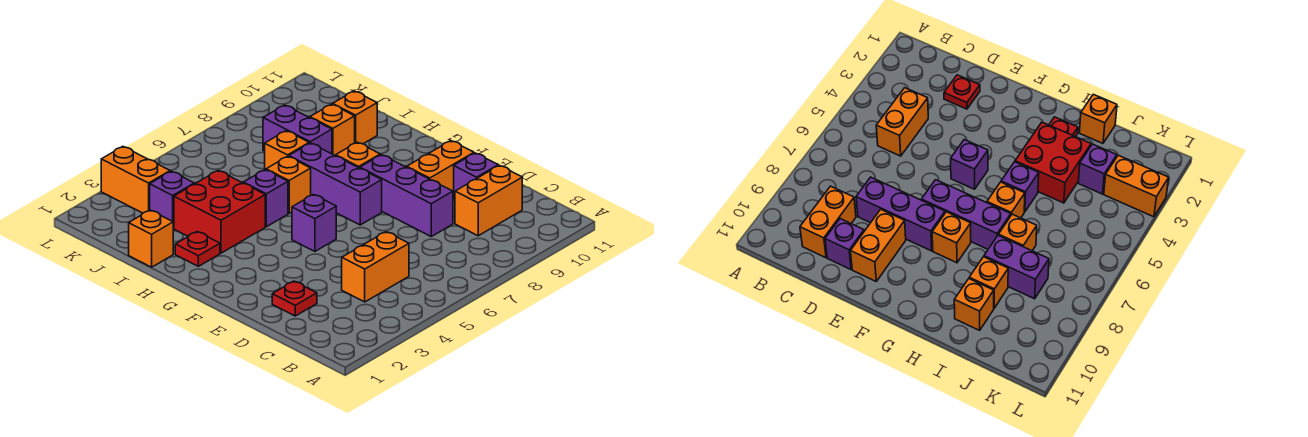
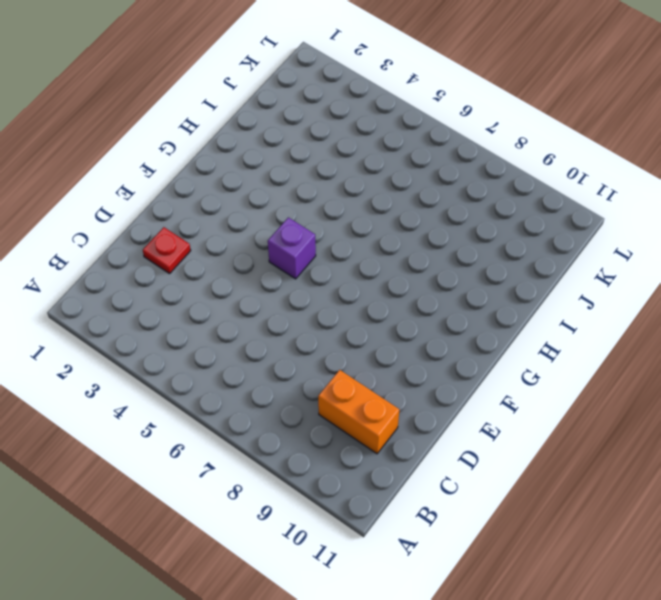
none -> orange brick C4:C5 level 1
none -> purple brick D8:F8 level 1
none -> purple brick D10 level 1

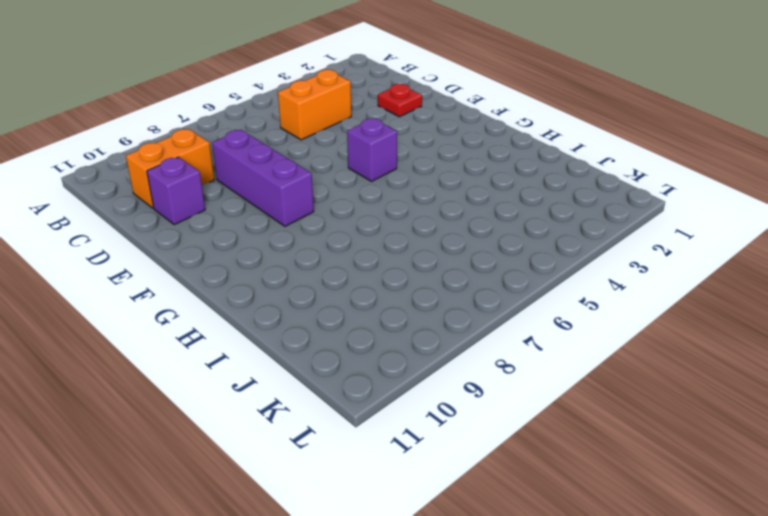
none -> orange brick E9:E10 level 1
none -> purple brick F7:H7 level 1
none -> orange brick G8 level 1

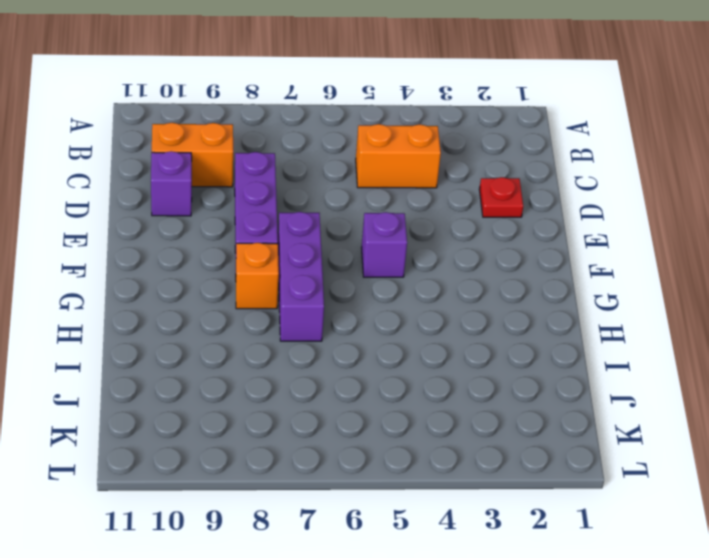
none -> orange brick E9:E10 level 1
none -> red plate H2 level 1
none -> red brick H3:I4 level 1

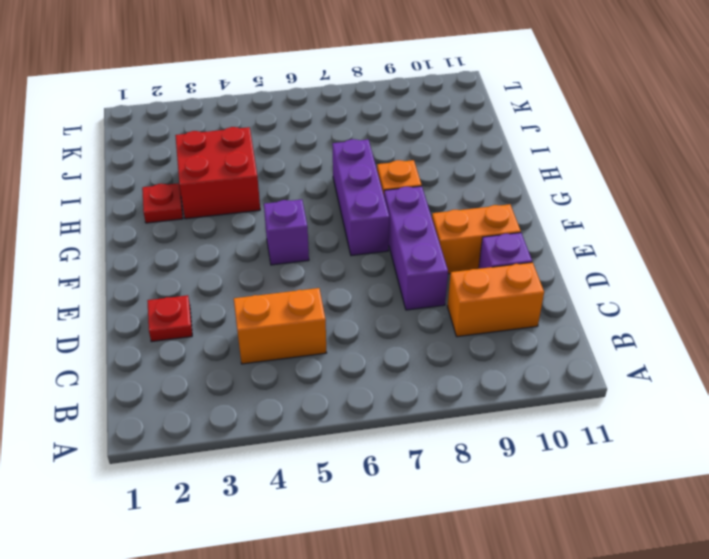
none -> purple brick H5 level 1
none -> orange brick H6 level 1
none -> orange brick I1 level 1

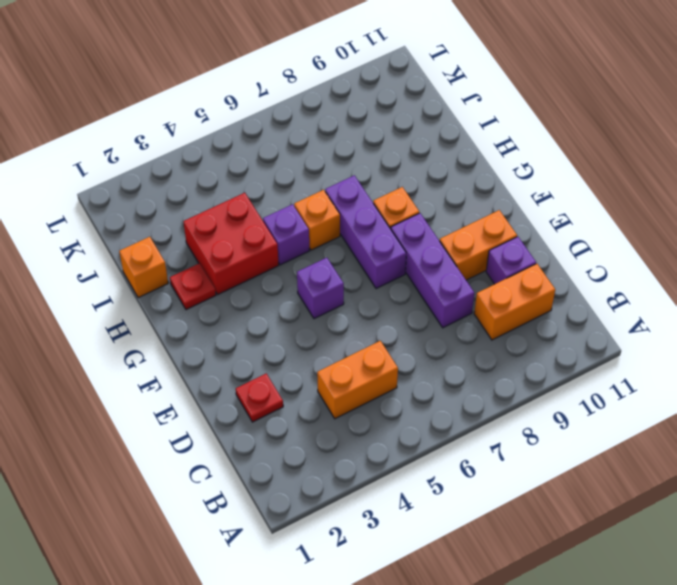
none -> orange brick I7 level 1
none -> purple brick I8:J8 level 1
none -> orange brick I9 level 1

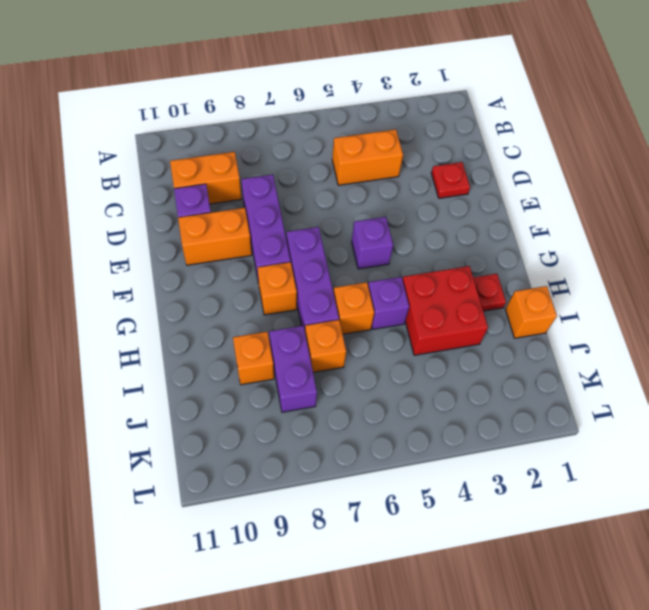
none -> orange brick I10 level 1
none -> purple brick J3 level 1
none -> orange brick K3:L3 level 1

